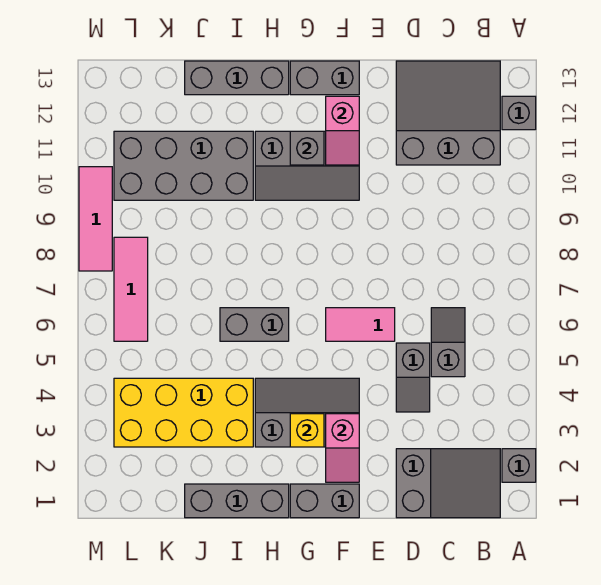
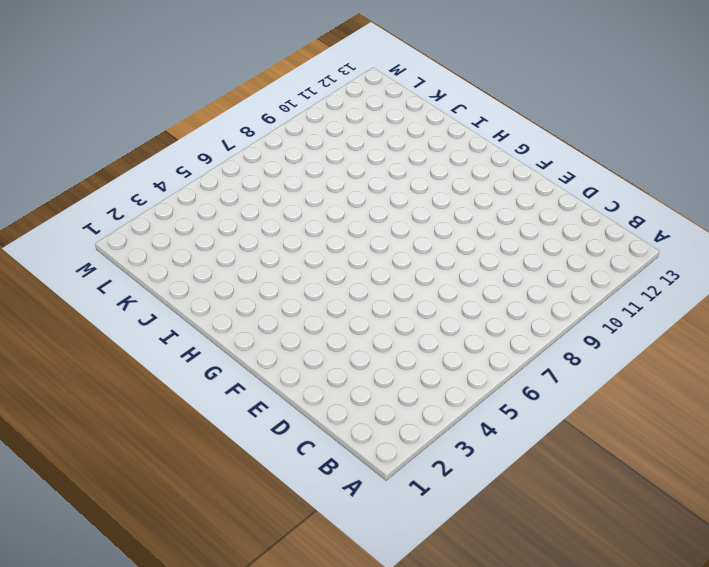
none -> grey brick A2 level 1
none -> grey brick A12 level 1
none -> grey slope B1:D2 level 1 top D

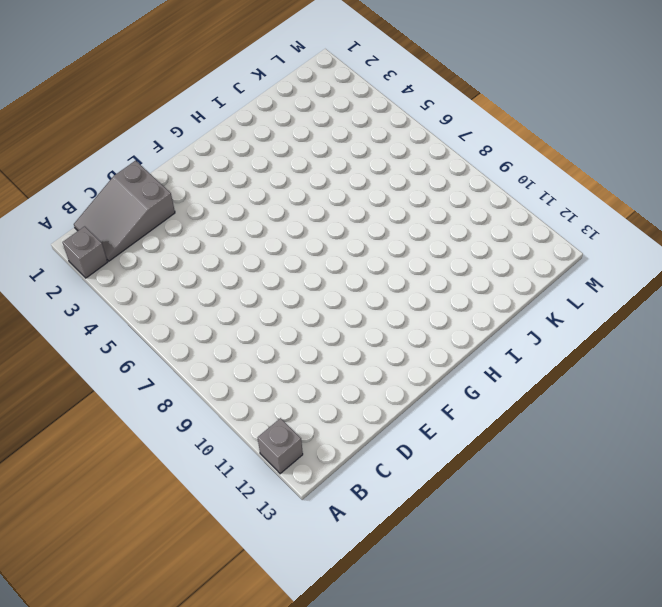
none -> grey slope B11:D13 level 1 top 11
none -> grey slope C5:C6 level 1 top 5
none -> grey slope D4:D5 level 1 top 5

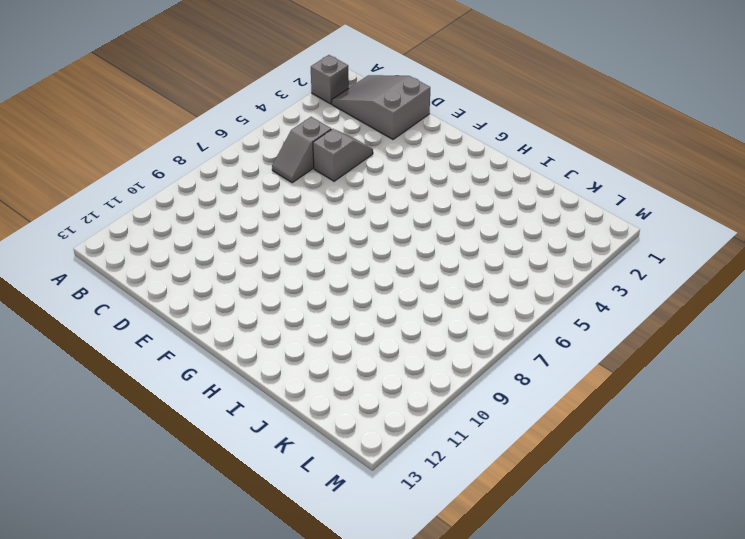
none -> grey brick A12 level 1
none -> grey slope B11:D13 level 1 top 11
none -> pink tile E6:F6 level 1

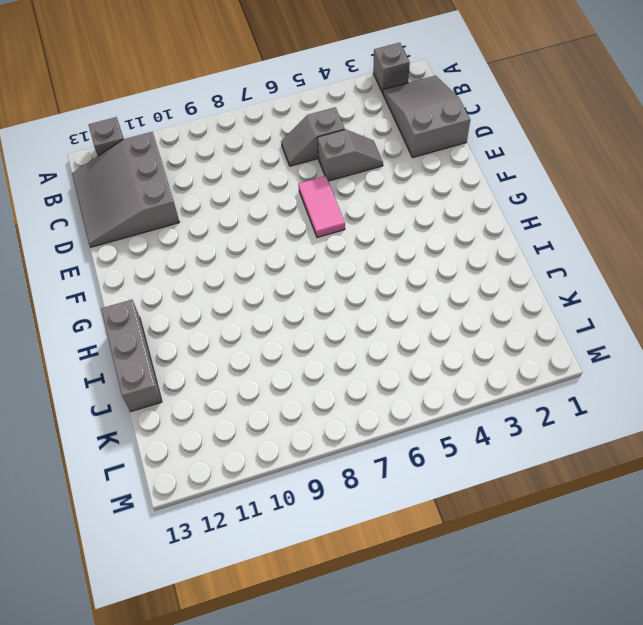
none -> grey brick F1:G1 level 1
none -> grey slope F3:H4 level 1 top 3
none -> grey slope F10:H11 level 1 top 11

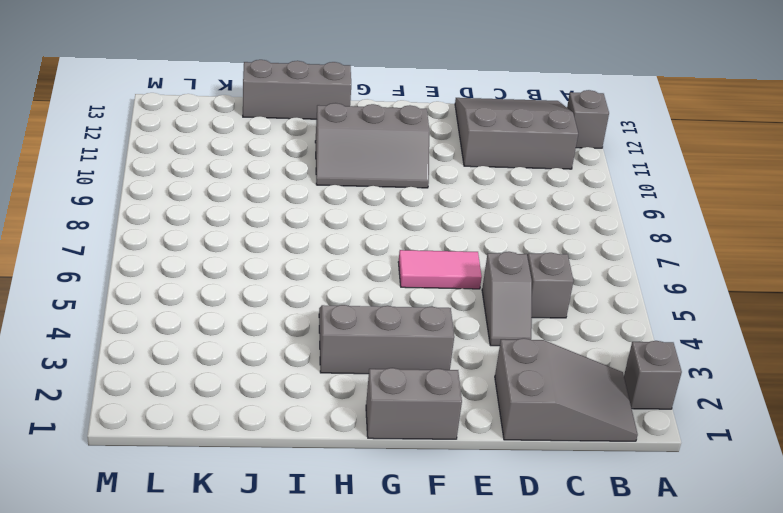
none -> grey brick F13:G13 level 1
none -> grey brick H1:J1 level 1
none -> grey brick H6:I6 level 1

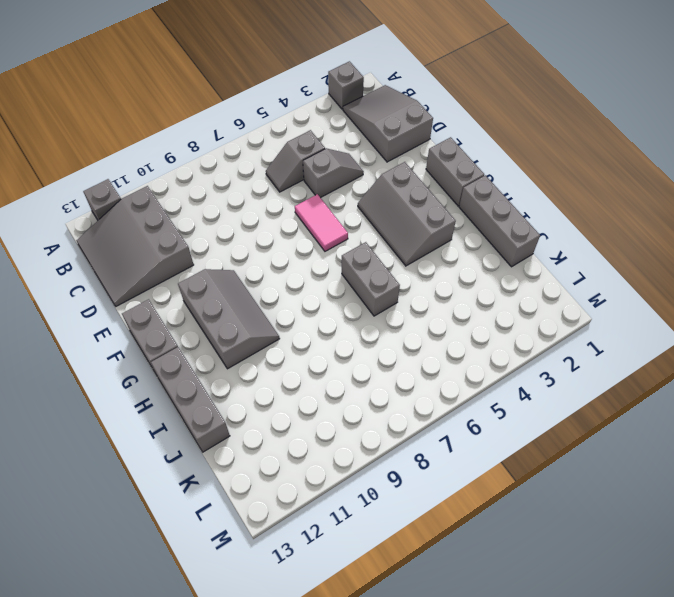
none -> yellow brick I3:L4 level 1
none -> grey brick I10:L11 level 1
none -> pink tile L6:L8 level 1

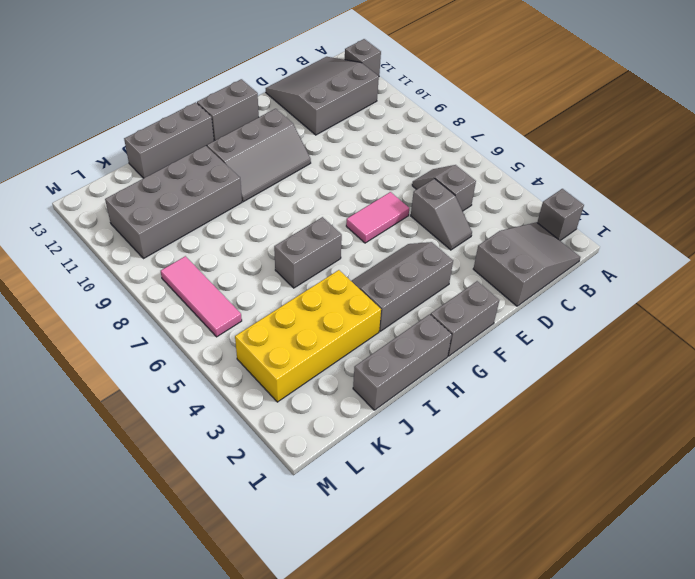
none -> pink tile M8:M10 level 1
none -> pink slope F2:F3 level 2 top 3
none -> pink slope F11:F12 level 2 top 12

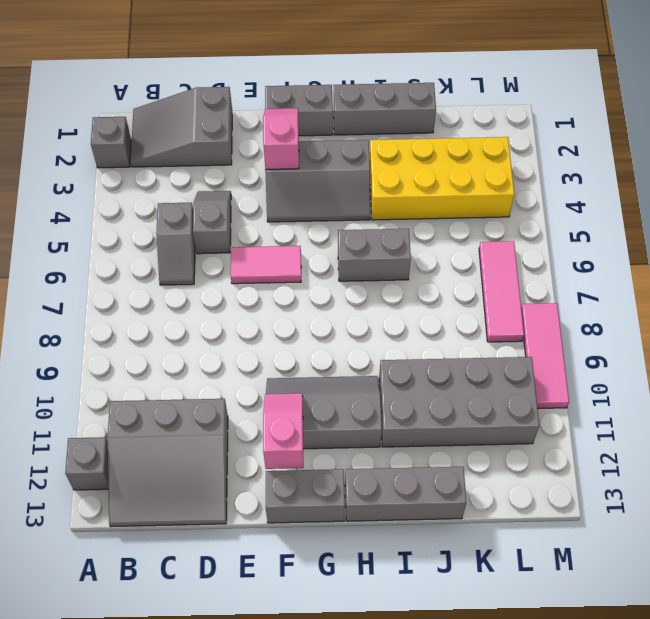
none -> yellow brick G3 level 2
none -> grey brick G11 level 2

